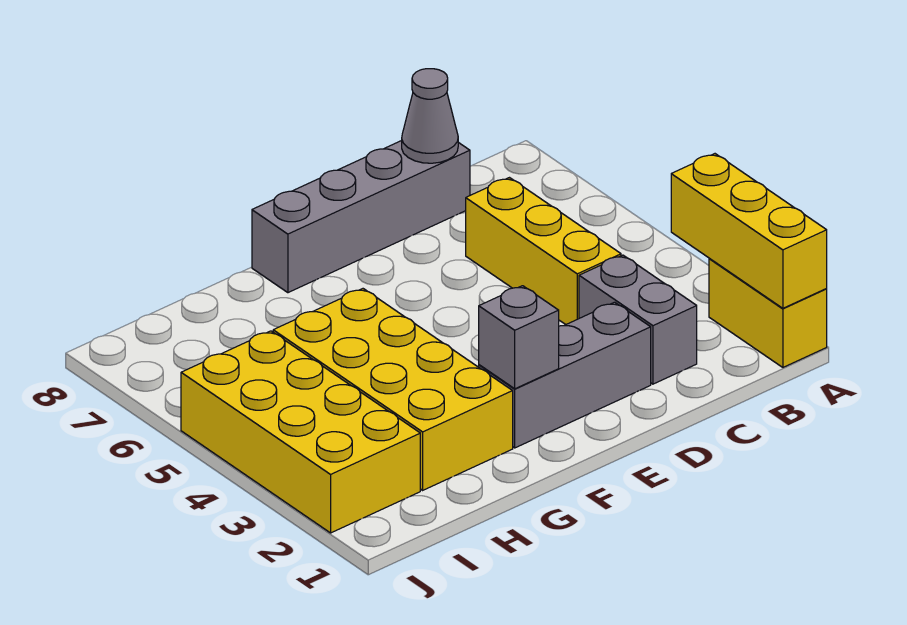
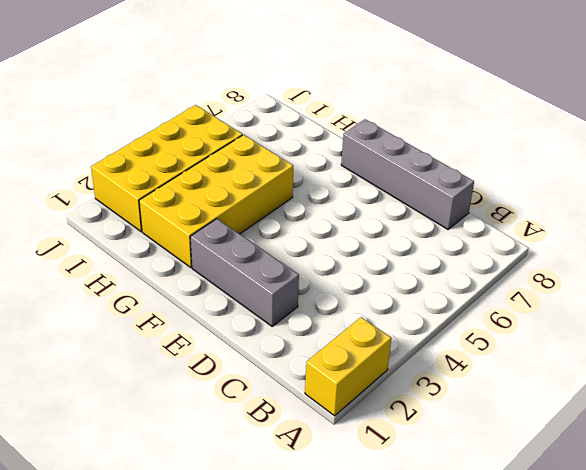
none -> grey brick C2:C3 level 1
none -> yellow brick C4:C6 level 1

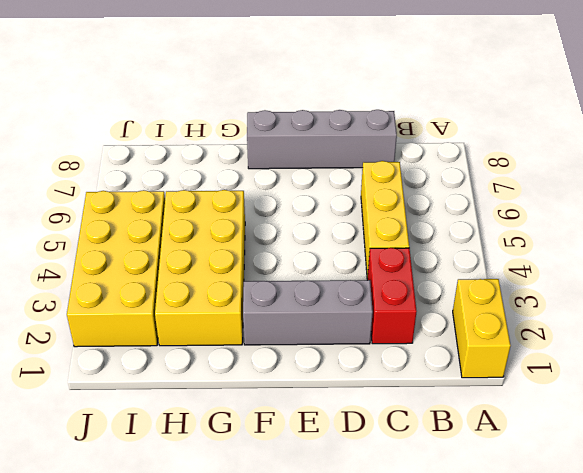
red brick C2:C3 level 1 -> grey brick C2:C3 level 1
none -> yellow brick A1:A3 level 2
none -> grey cone C8 level 2

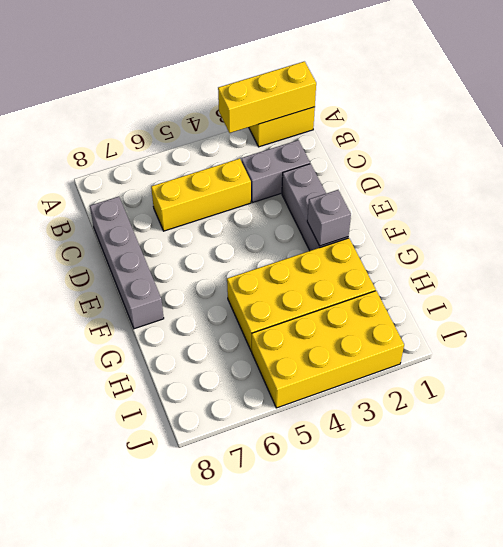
none -> grey cone C8 level 2

